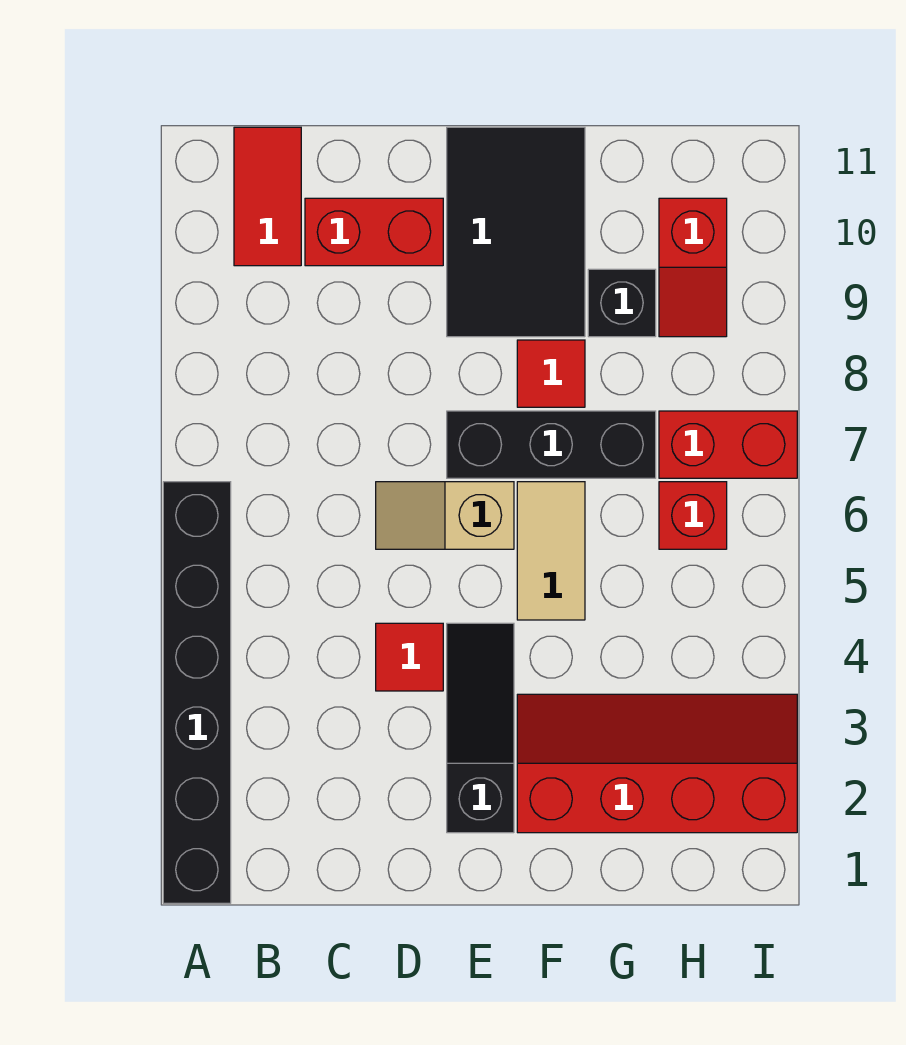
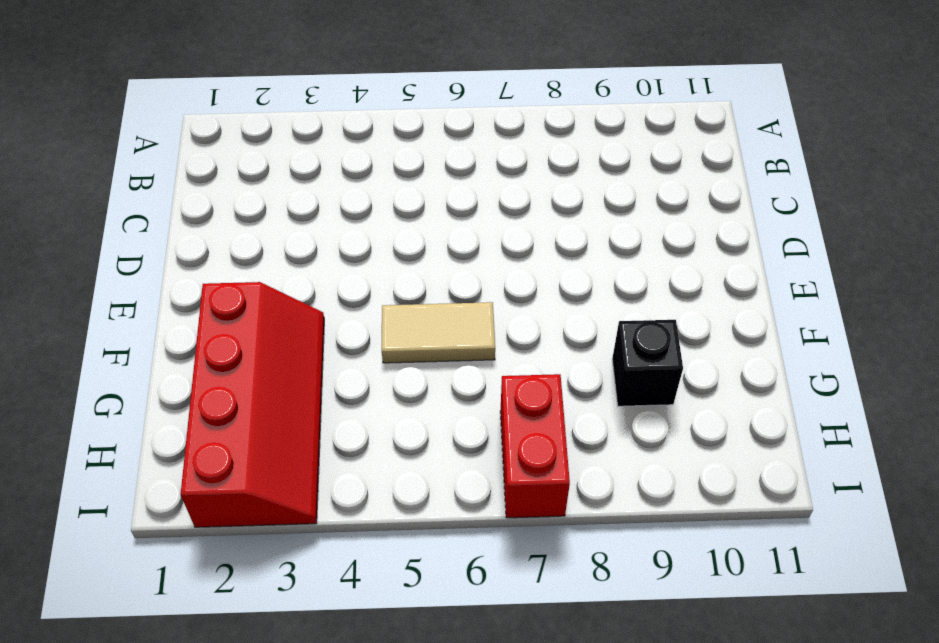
none -> black brick A1:A6 level 1
none -> red tile B10:B11 level 1
none -> red brick C10:D10 level 1

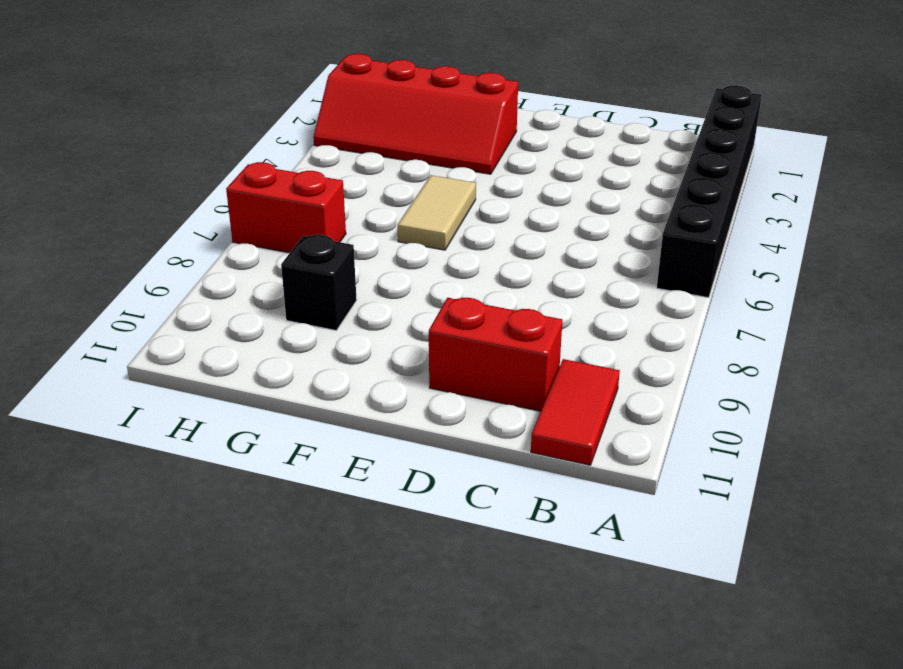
none -> red tile D4 level 1
none -> tan slope D6:E6 level 1 top E
none -> black slope E2:E4 level 1 top 2

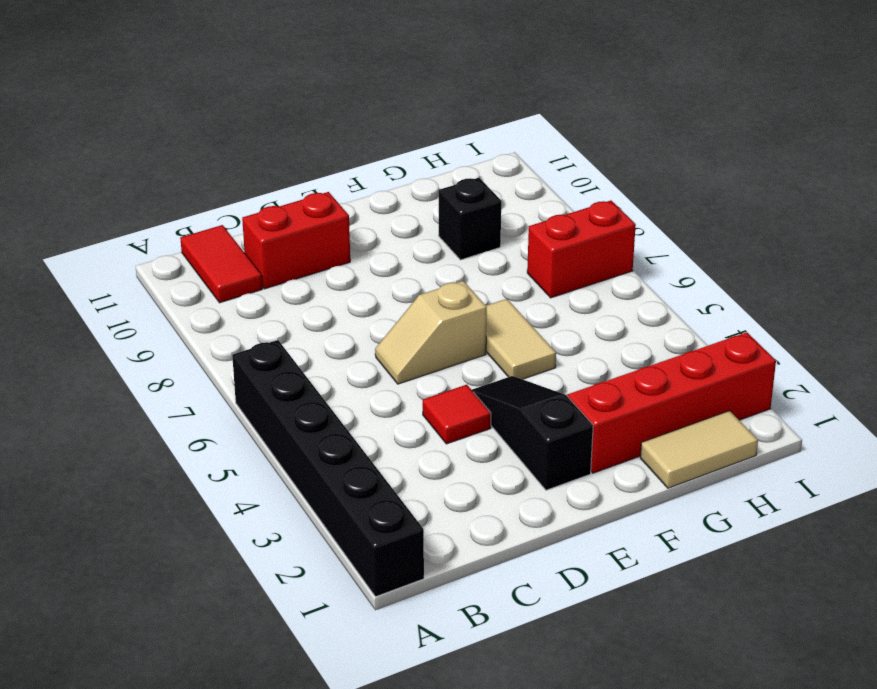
tan tile G1:H1 level 1 -> none
none -> black brick E7:G7 level 1
none -> black tile E9:F11 level 1
none -> red tile F8 level 1

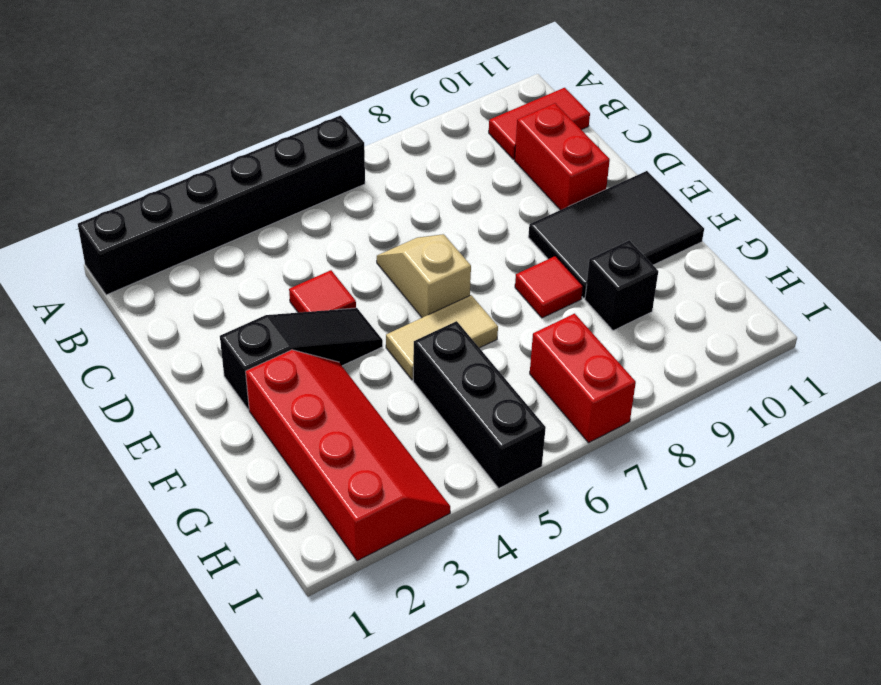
black brick G5:I5 level 1 -> black brick E7:G7 level 1
none -> red brick H6 level 1
none -> red slope H9:H10 level 1 top 10

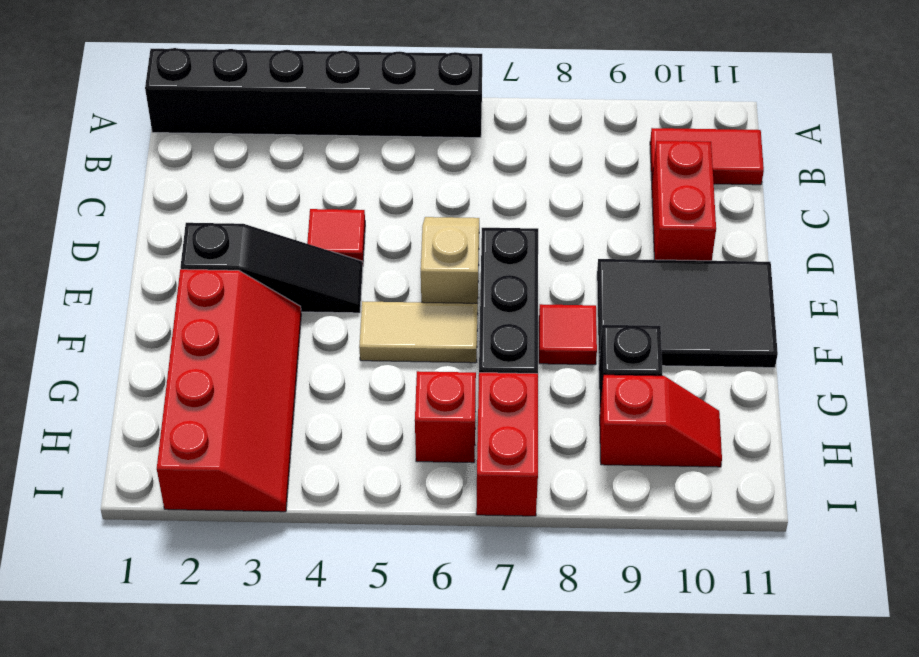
red slope H9:H10 level 1 top 9 -> red slope H9:H10 level 1 top 10

